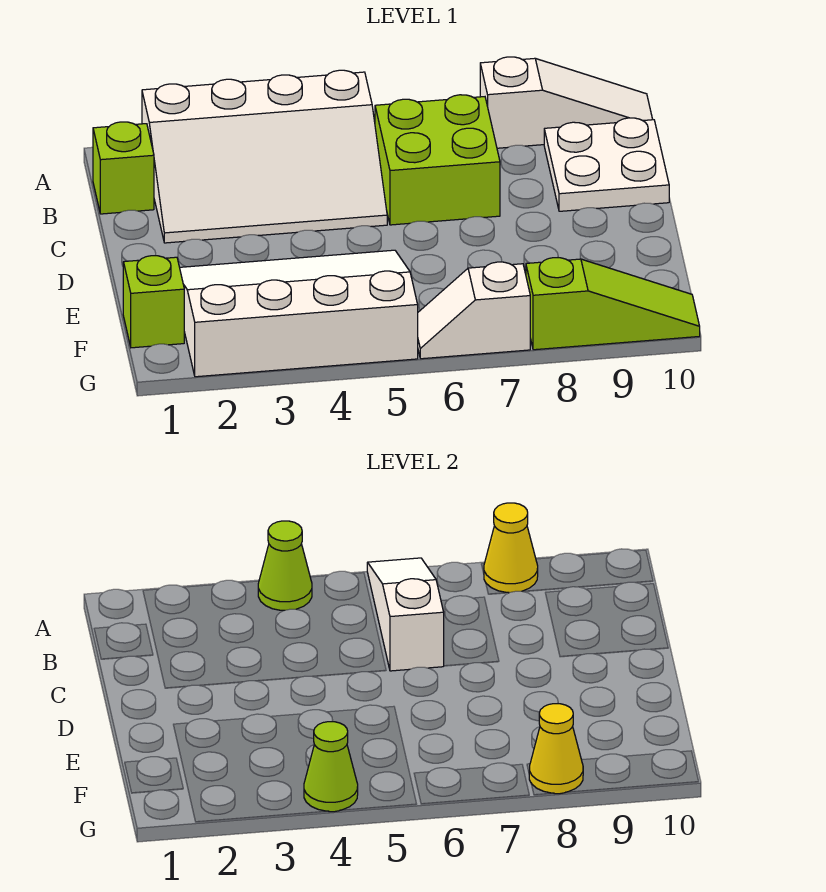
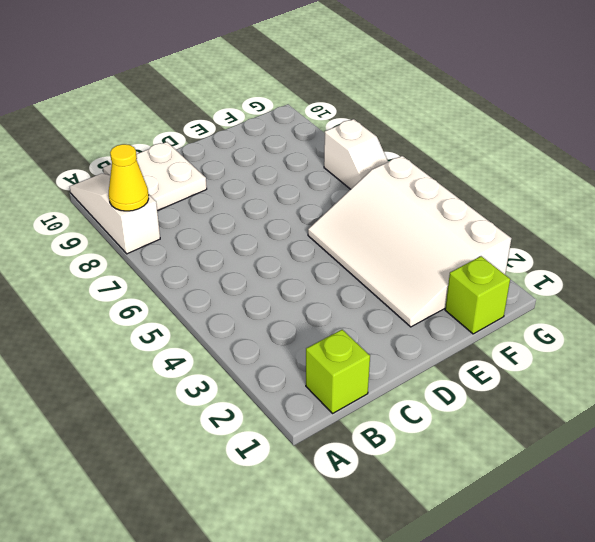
none -> white slope A2:C5 level 1 top A
none -> lime brick B6:C7 level 1
none -> lime slope G8:G10 level 1 top 8

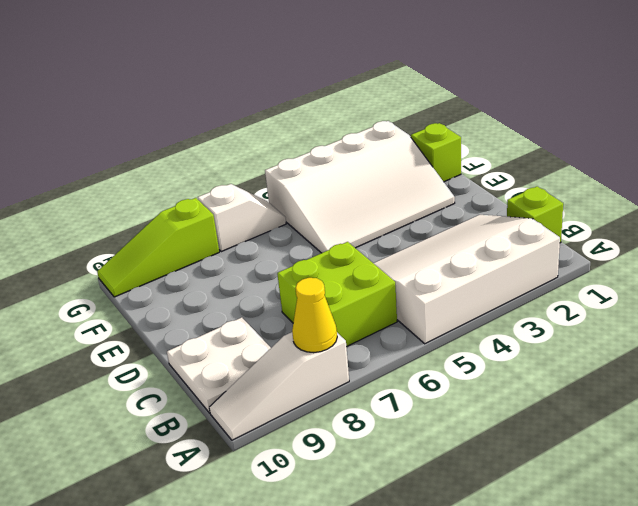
none -> lime cone A4 level 2
none -> white slope A6:C6 level 2 top C
none -> lime cone G4 level 2

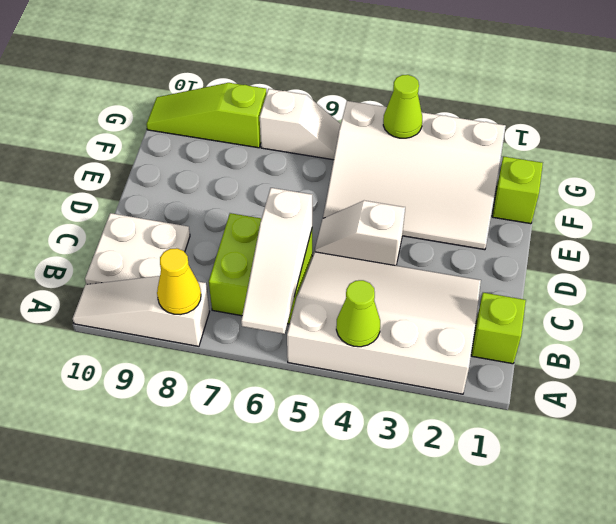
white slope D4:D5 level 1 top 4 -> none
none -> yellow cone G8 level 2

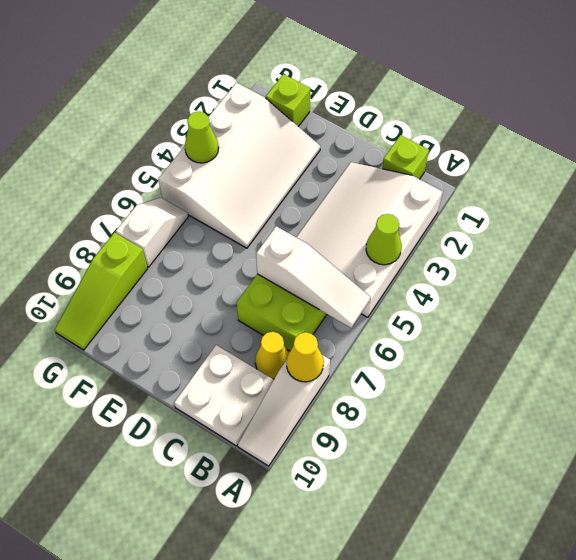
yellow cone B8 level 1 -> yellow cone G8 level 2

